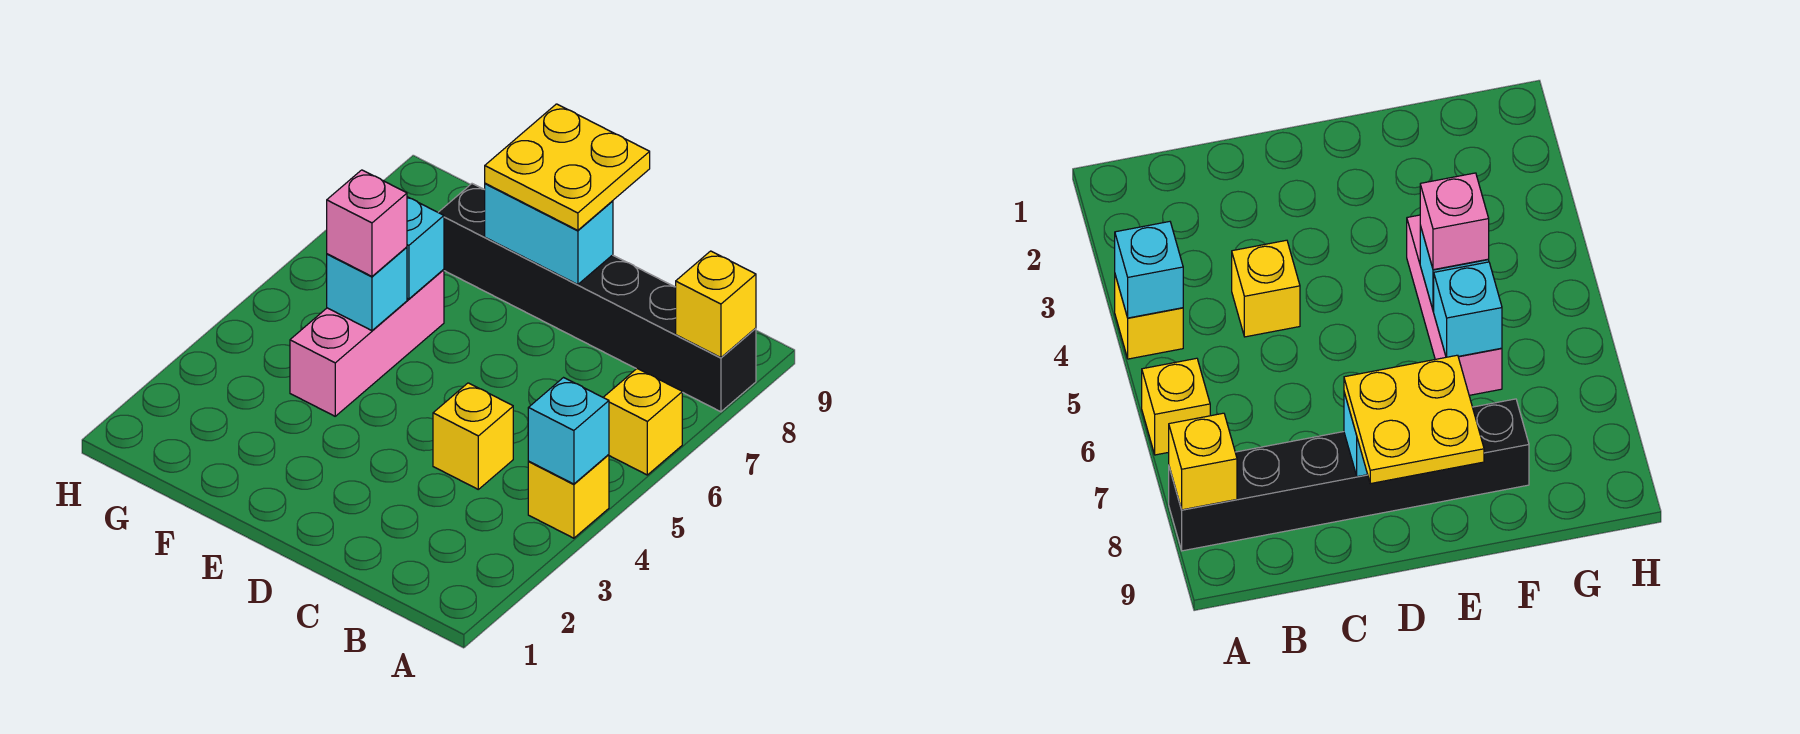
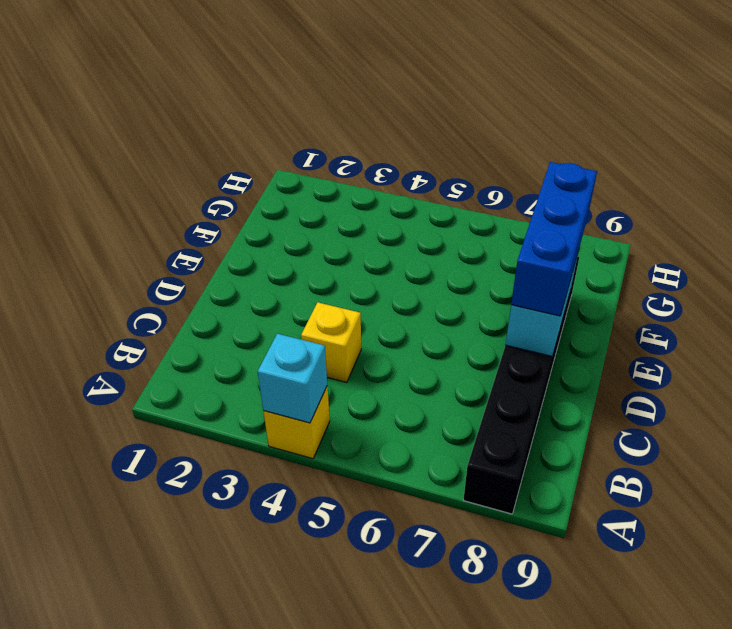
blue brick D8:F8 level 3 -> yellow plate D8:E9 level 3
none -> yellow brick A6 level 1
none -> pink brick F4:F6 level 1
none -> yellow brick A8 level 2

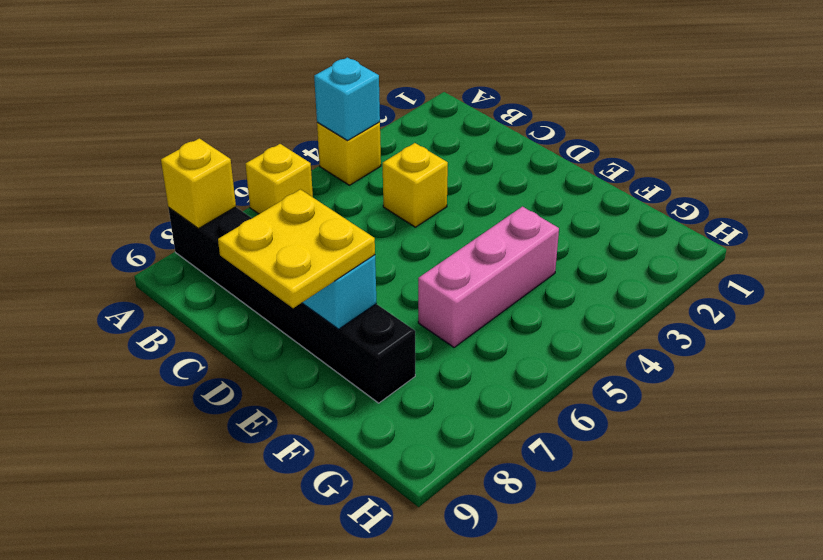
none -> cyan brick F5 level 2
none -> cyan brick F6 level 2
none -> pink brick F5 level 3

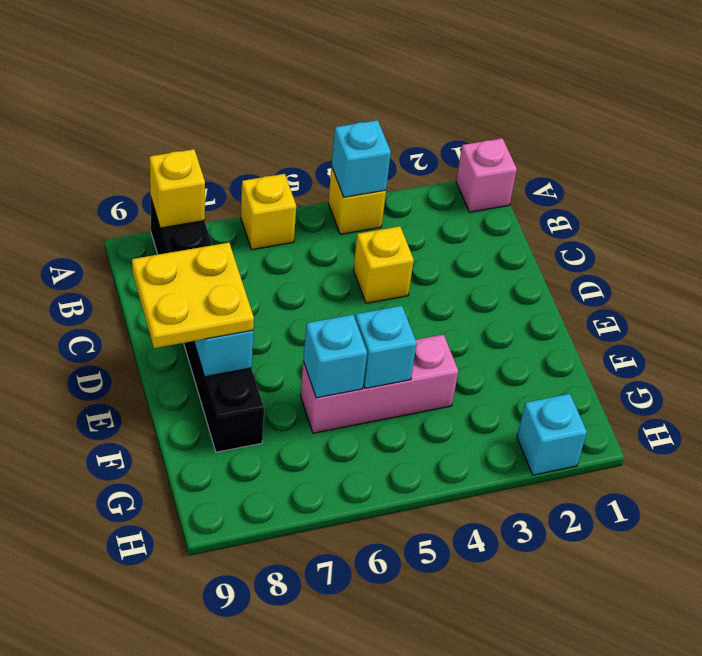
pink brick A1 level 1 -> pink brick F5 level 3
cyan brick H2 level 1 -> none

